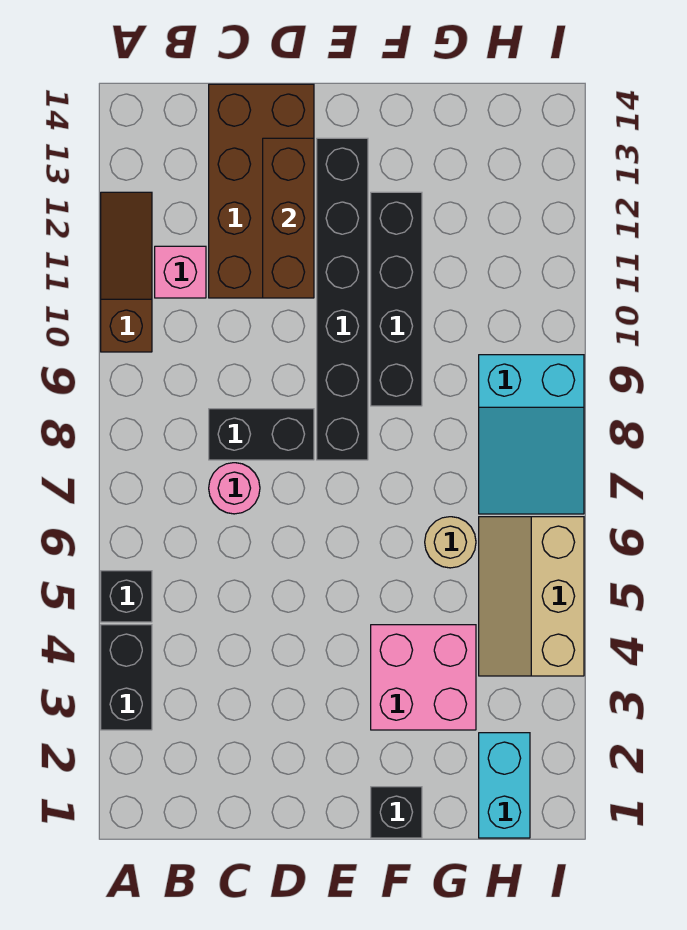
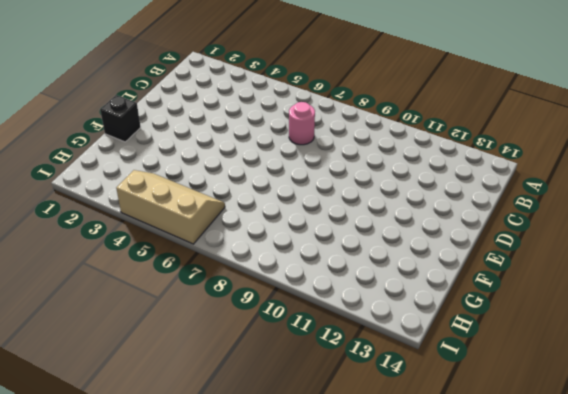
none -> black brick A3:A4 level 1
none -> black brick A5 level 1
none -> brown slope A10:A12 level 1 top 10

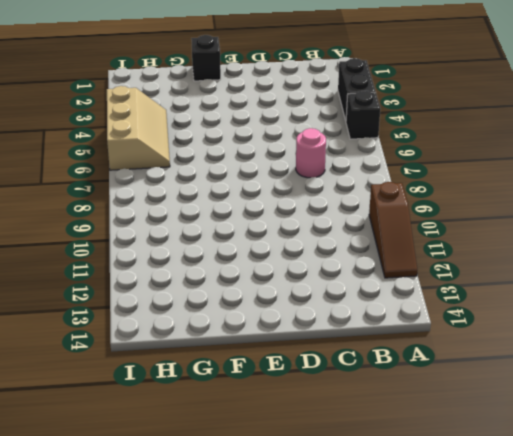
none -> pink brick B11 level 1
none -> black brick C8:D8 level 1
none -> brown brick C11:D14 level 1

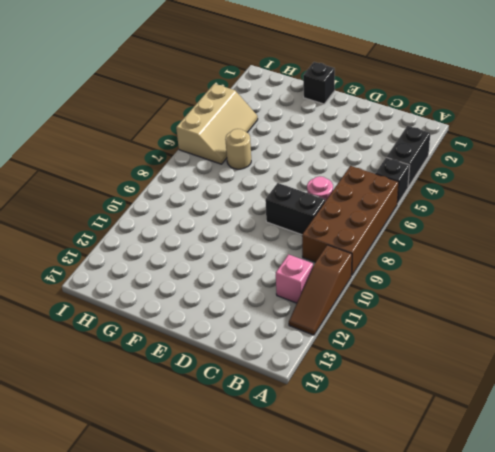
brown brick A6:B9 level 1 -> brown brick C11:D14 level 1
none -> black brick E8:E13 level 1
none -> pink brick F3:G4 level 1
none -> black brick F9:F12 level 1

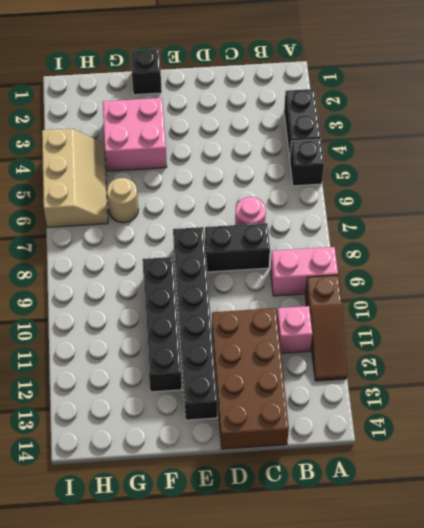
pink brick A9:B9 level 1 -> none
none -> cyan brick H1:H2 level 1
none -> cyan slope H7:I9 level 1 top 9
none -> brown brick D11:D13 level 2

